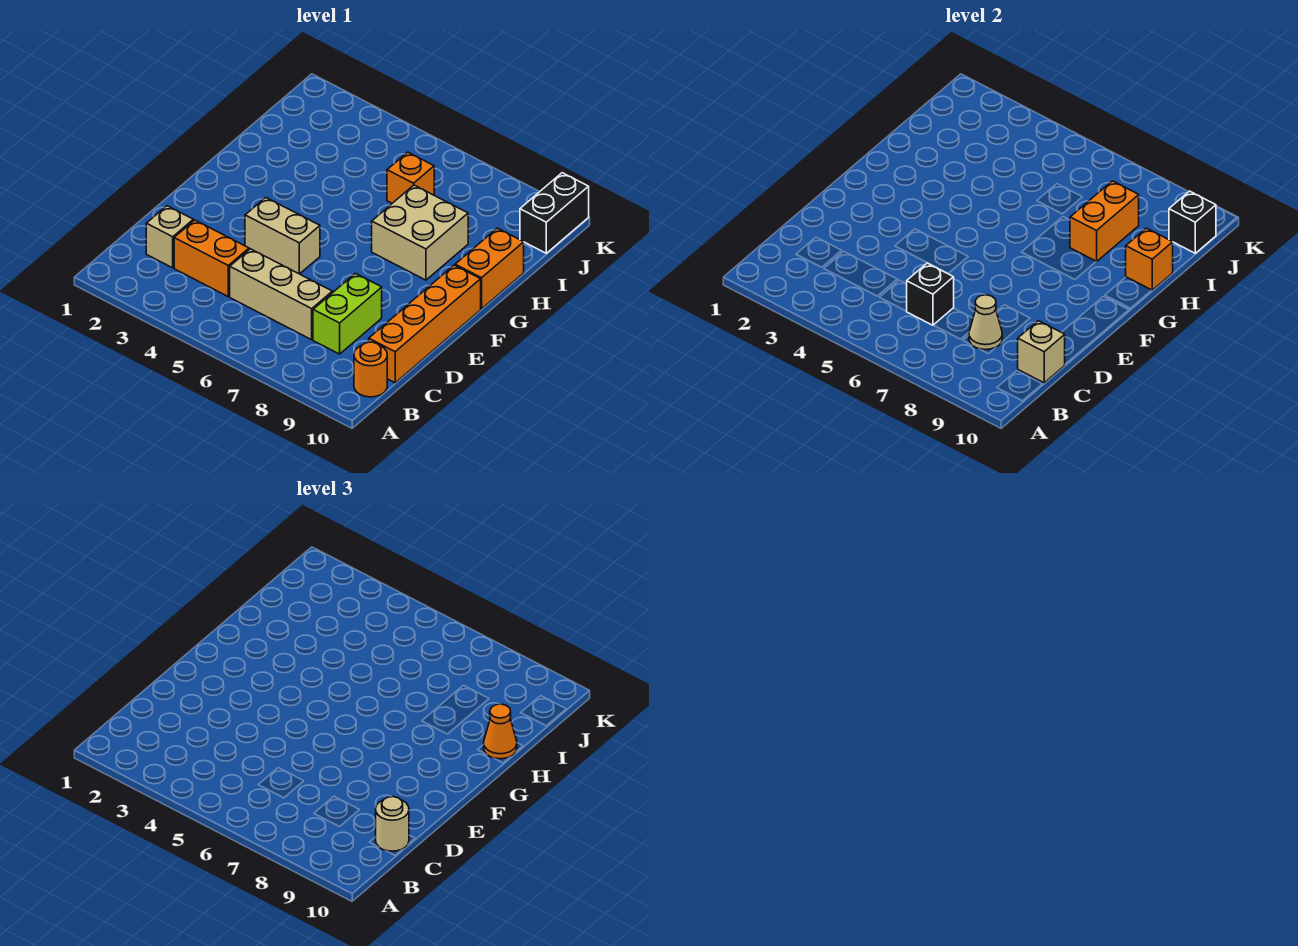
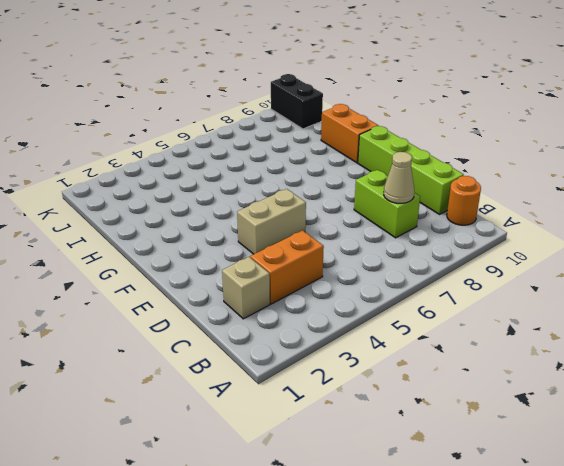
lime brick C10:F10 level 1 -> orange brick C10:F10 level 1
none -> tan brick C5:C7 level 1
none -> tan brick G7:H8 level 1
none -> orange brick I6 level 1

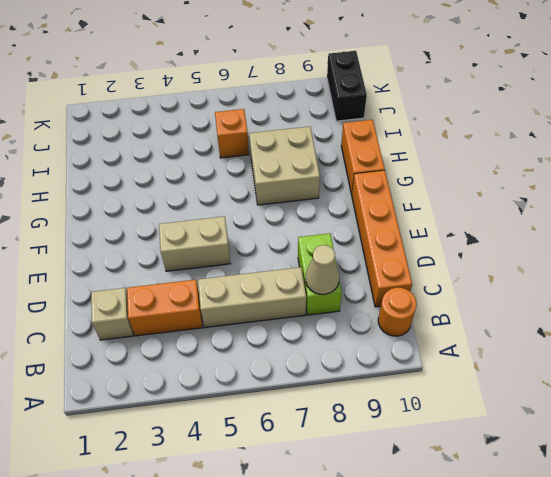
none -> black brick C6 level 2
none -> tan brick C10 level 2
none -> orange brick H8:I8 level 2

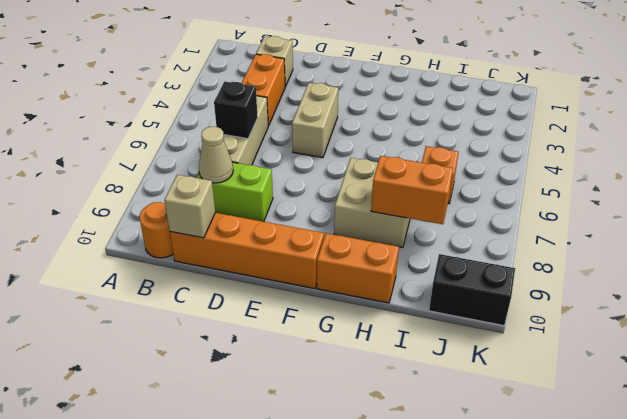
none -> orange brick H10 level 2
none -> black brick J10 level 2
none -> tan round brick C10 level 3

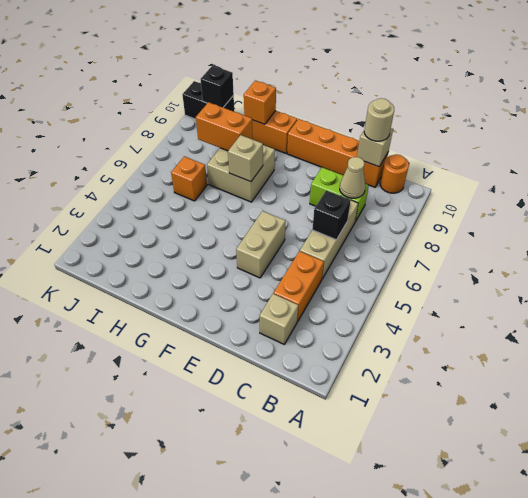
tan brick G7 level 2 -> none
none -> orange cone H10 level 3

